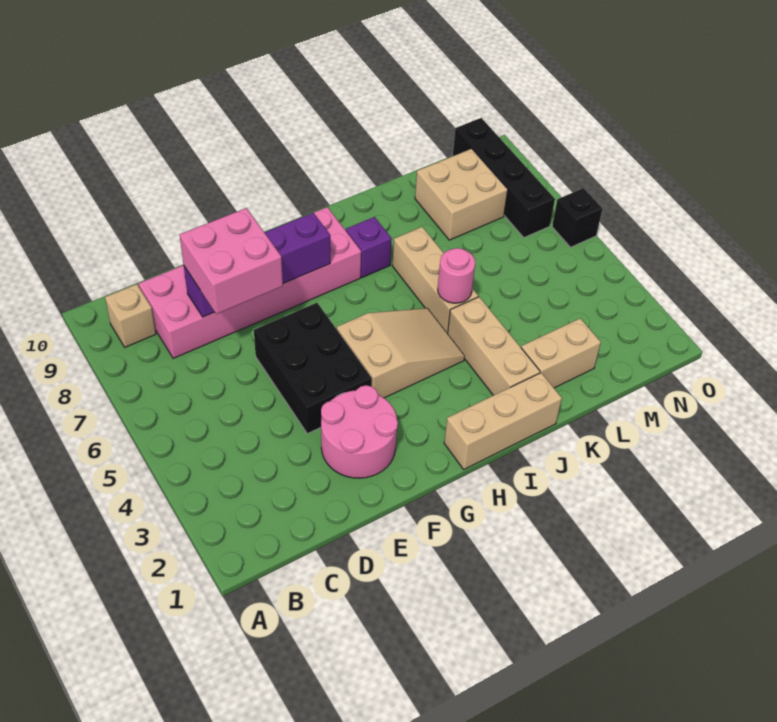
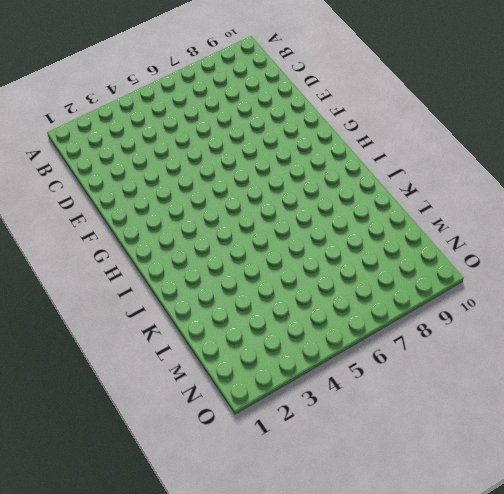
none -> tan brick B9 level 1
none -> pink brick C8:H9 level 1
none -> pink round brick E2:F3 level 1

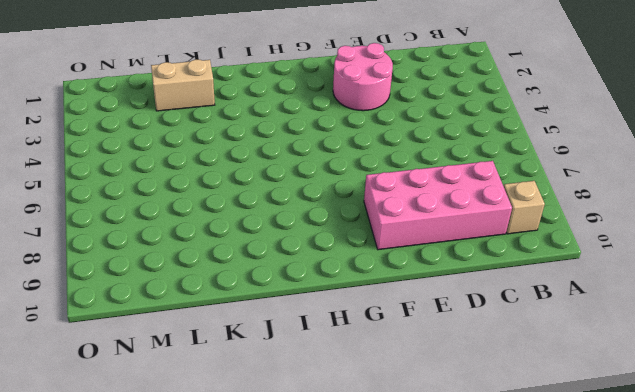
pink brick C8:F9 level 1 -> pink brick C8:H9 level 1
none -> black brick E4:F6 level 1
none -> tan slope G4:I5 level 1 top G
none -> tan brick H1:J1 level 1

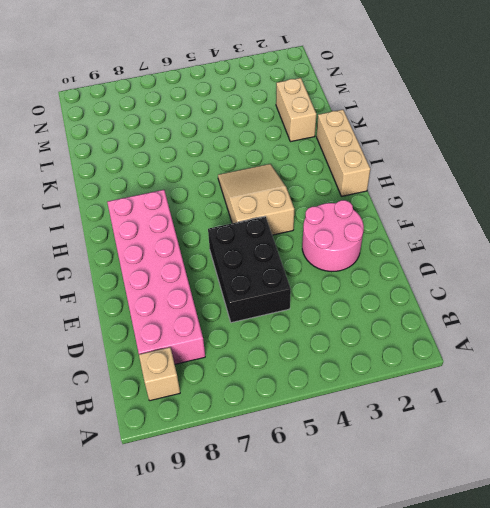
black brick D5:F6 level 1 -> black brick E4:F6 level 1
none -> purple brick I8 level 1
none -> tan brick J2:J4 level 1
none -> tan brick J5:J7 level 1

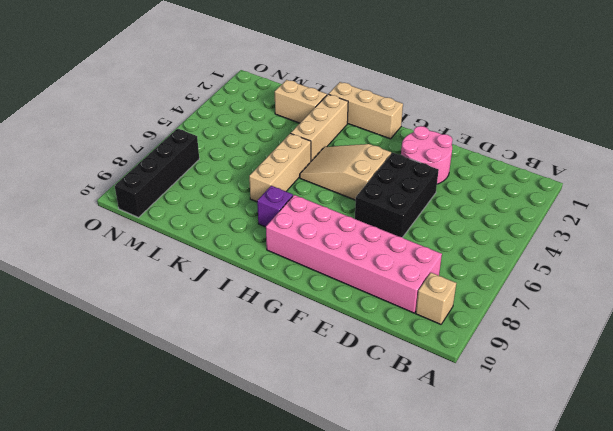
none -> tan brick L8:M9 level 1
none -> black brick O6 level 1
none -> purple brick D8:G8 level 2

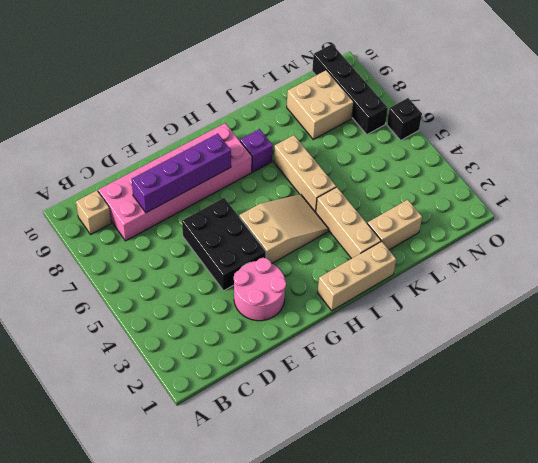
none -> pink round brick J5 level 2
none -> pink brick D7:E8 level 3

